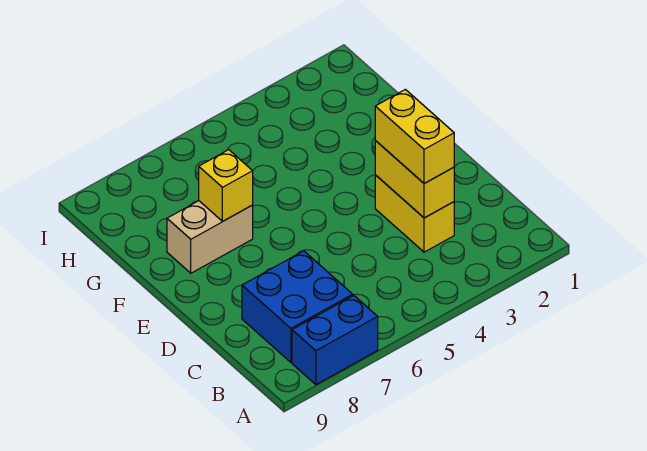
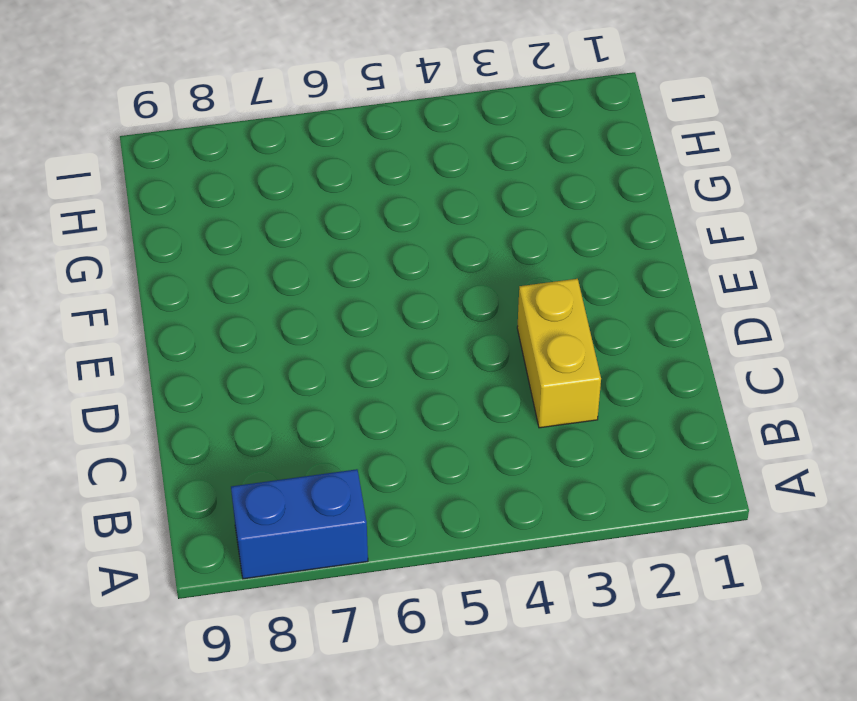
none -> blue brick B7:C8 level 1
none -> tan brick F7:F8 level 1

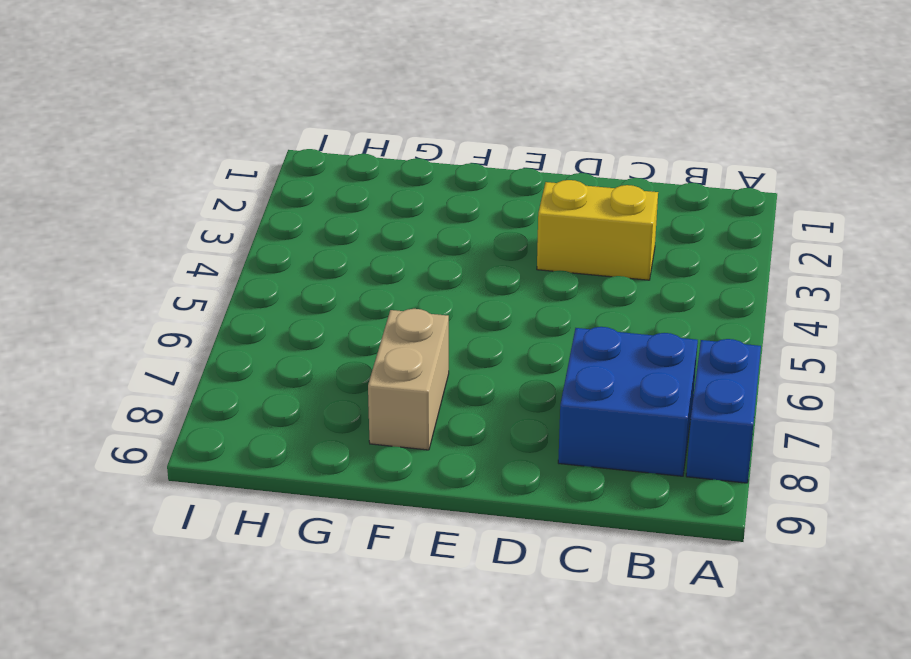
none -> yellow brick C3:D3 level 2
none -> yellow brick F7 level 2

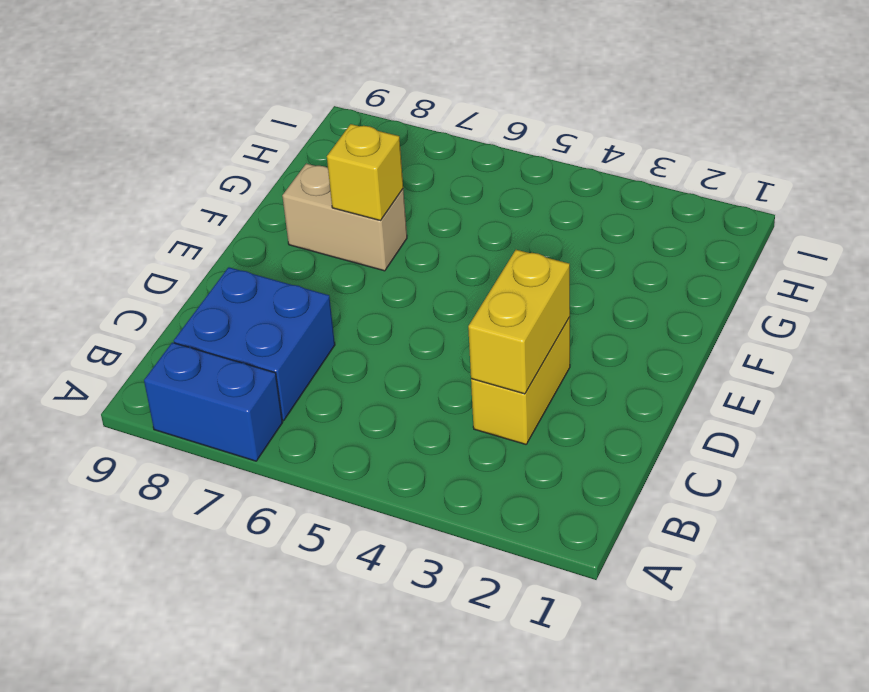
none -> yellow brick C3:D3 level 3

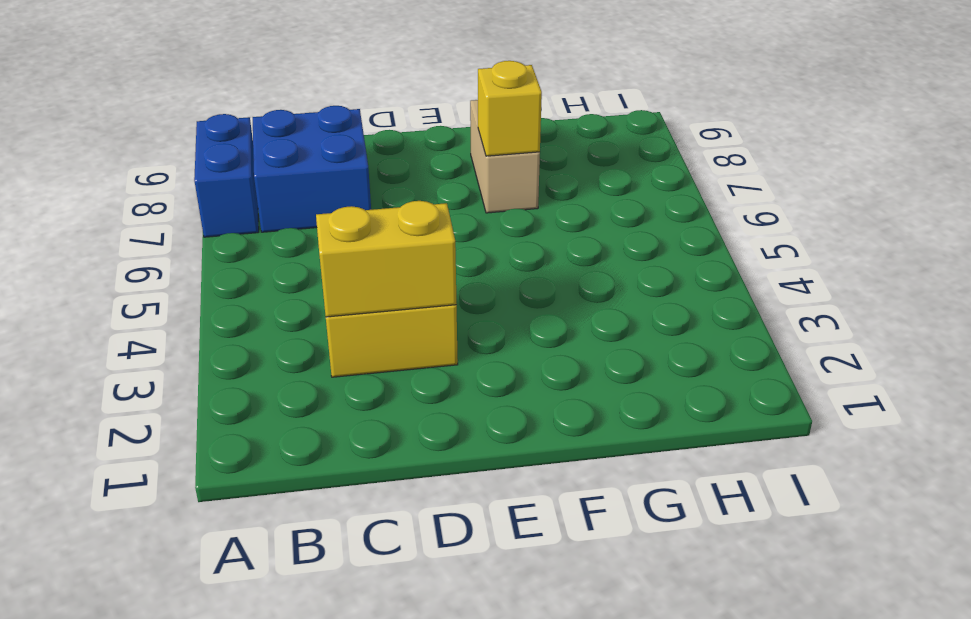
none -> yellow brick C3:D3 level 3

